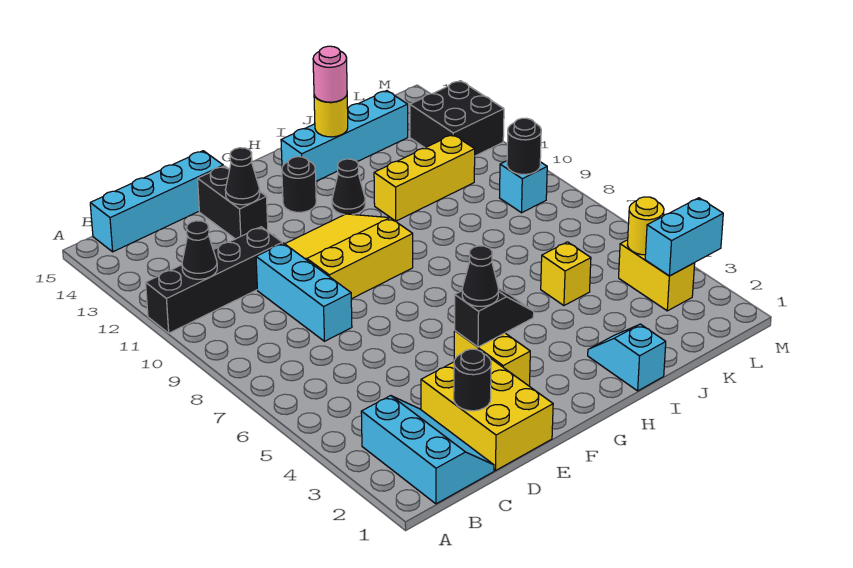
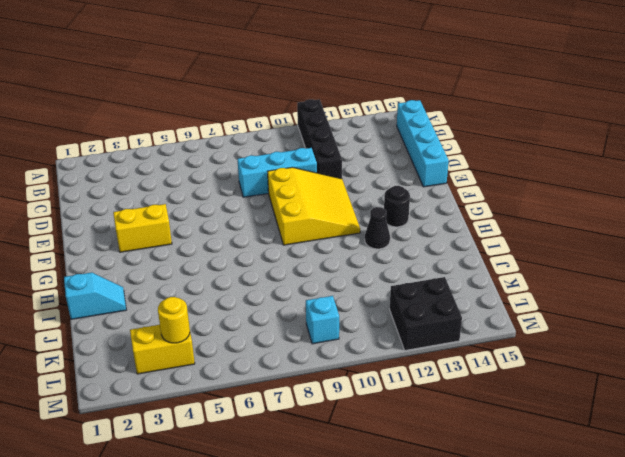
none -> cyan slope B1:C3 level 1 top B
none -> yellow brick D1:E3 level 1
none -> black brick E13:E14 level 1

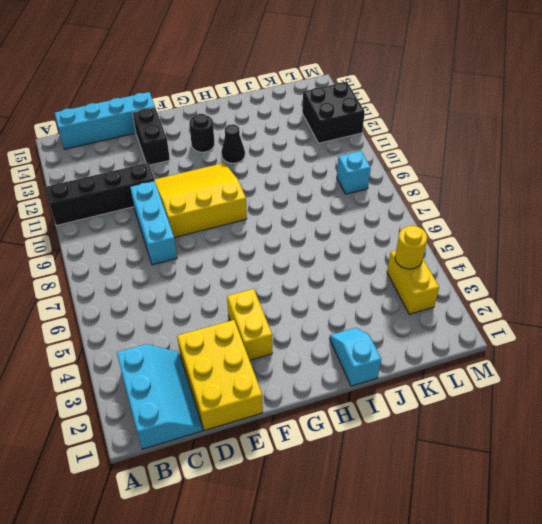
none -> cyan brick H14:K14 level 1
none -> yellow brick I11:K11 level 1
none -> yellow brick J5 level 1

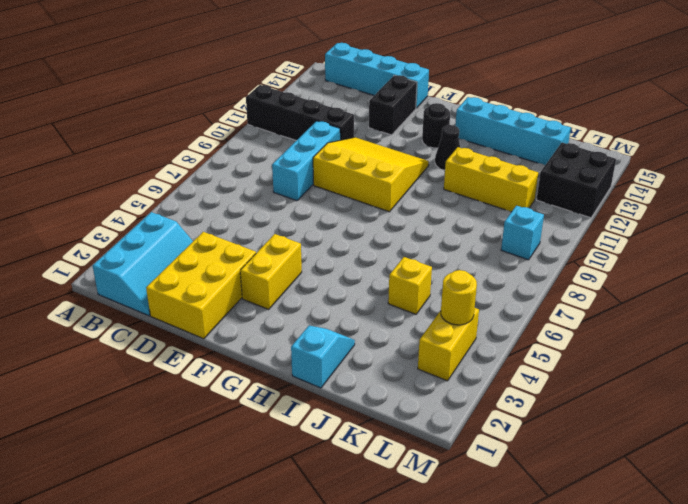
none -> black cone B11 level 2
none -> black round brick D2 level 2
none -> black cone E13 level 2

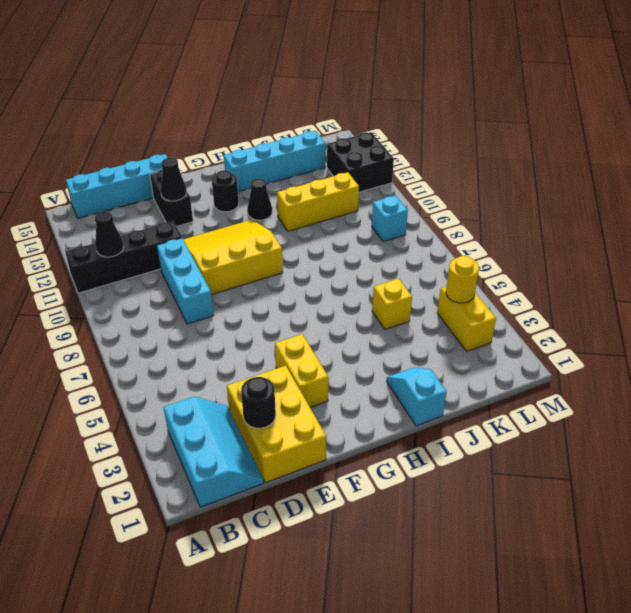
none -> black slope F4:G4 level 2 top F
none -> yellow round brick I14 level 2
none -> cyan brick L3:M3 level 2

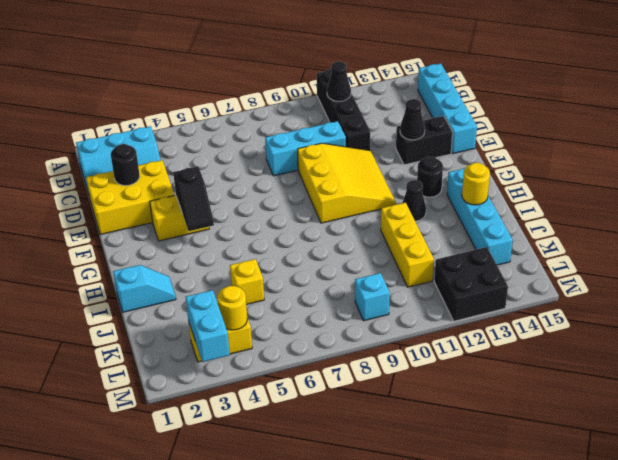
none -> black round brick L9 level 2
none -> black cone F4 level 3
none -> pink round brick I14 level 3

